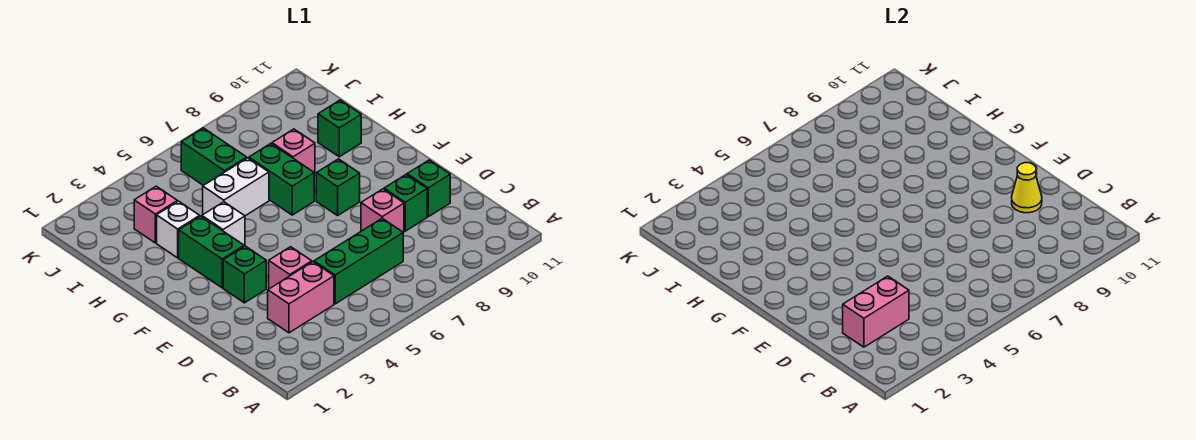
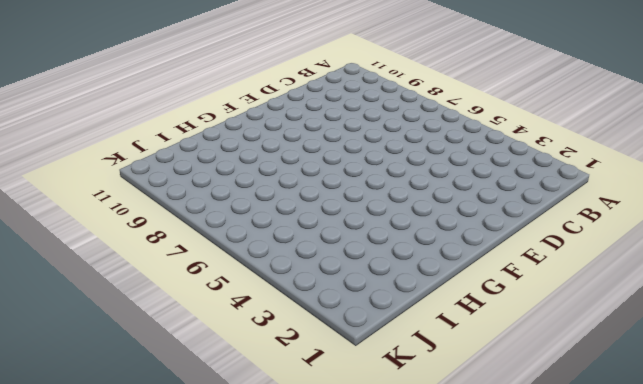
none -> pink brick C3:C4 level 1
none -> green brick C5:C7 level 1
none -> pink brick D4 level 1

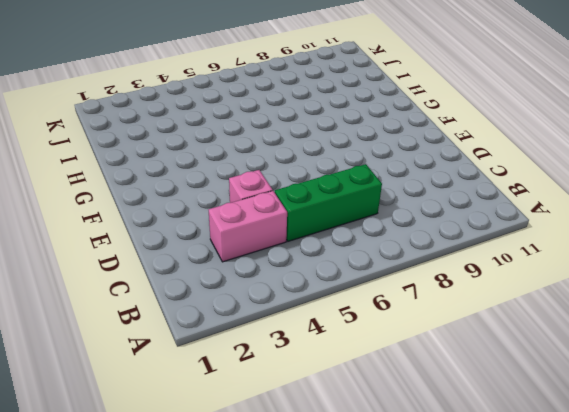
none -> pink brick D8 level 1
none -> green brick D9 level 1
none -> green brick D10 level 1

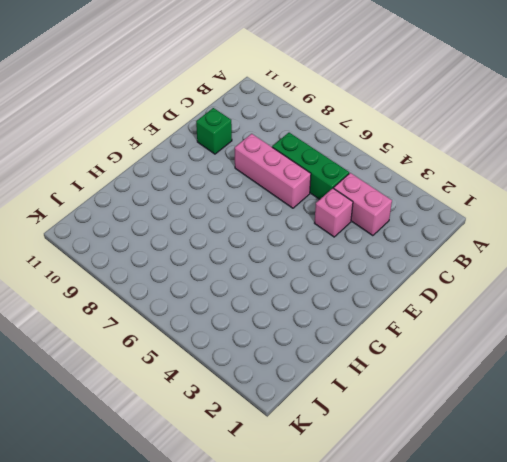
pink brick D6:D8 level 1 -> pink brick D8 level 1
none -> green brick D9 level 1
none -> green brick E3 level 1
none -> green brick F3:G3 level 1

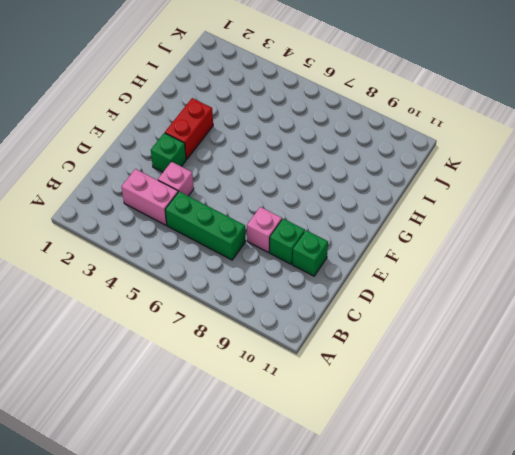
red brick F3:G3 level 1 -> green brick F3:G3 level 1
none -> green brick F8 level 1
none -> white brick G4 level 1
none -> green brick G7:H7 level 1

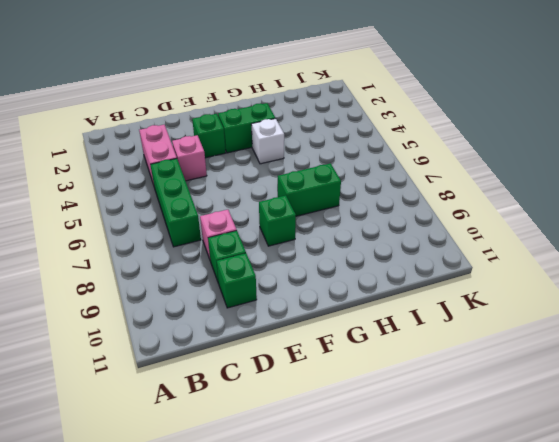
none -> white brick H3 level 1
none -> white brick H5:H6 level 1
none -> pink brick H8 level 1

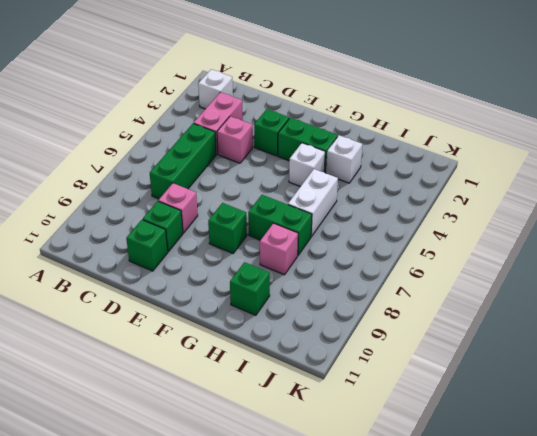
white brick B2 level 1 -> none
none -> pink brick I3 level 1
none -> green brick I6:J6 level 1
none -> pink brick C2:C3 level 2

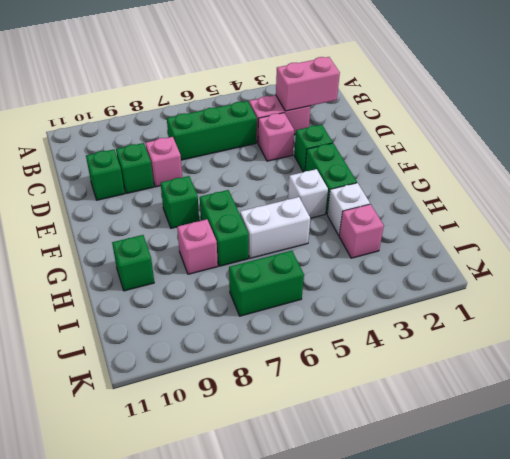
green brick J6:J7 level 1 -> green brick I6:J6 level 1
none -> yellow cone D10 level 2

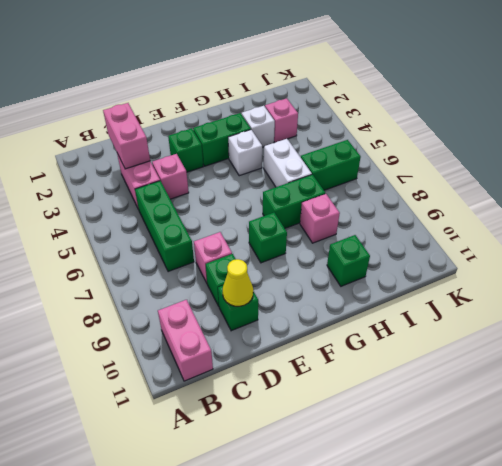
pink brick B10:B11 level 1 -> none

